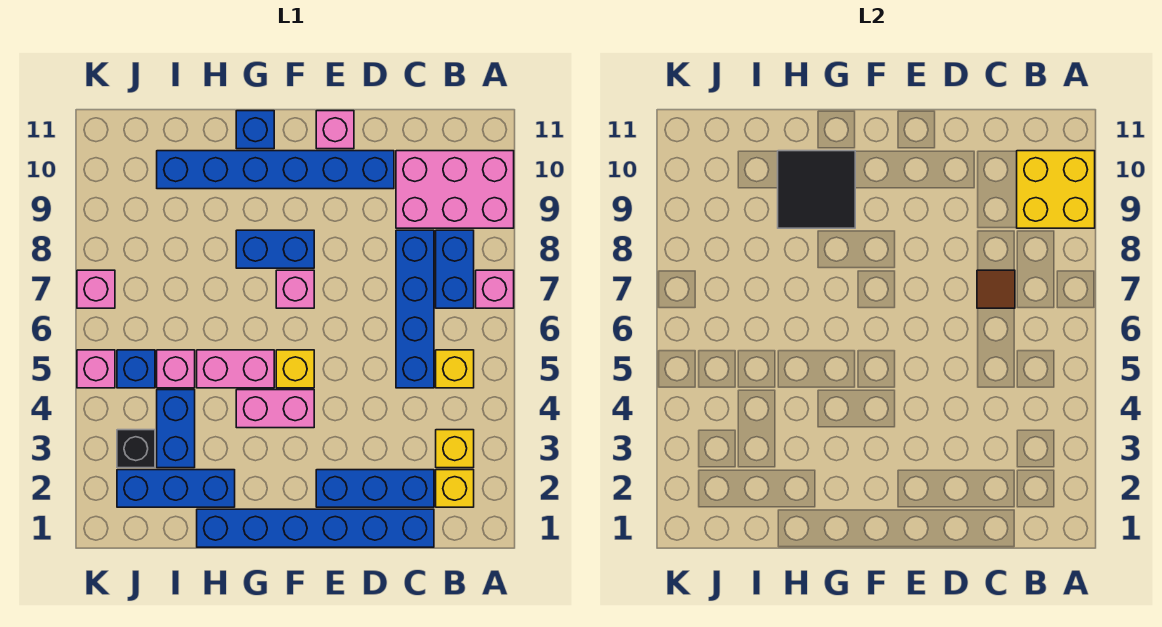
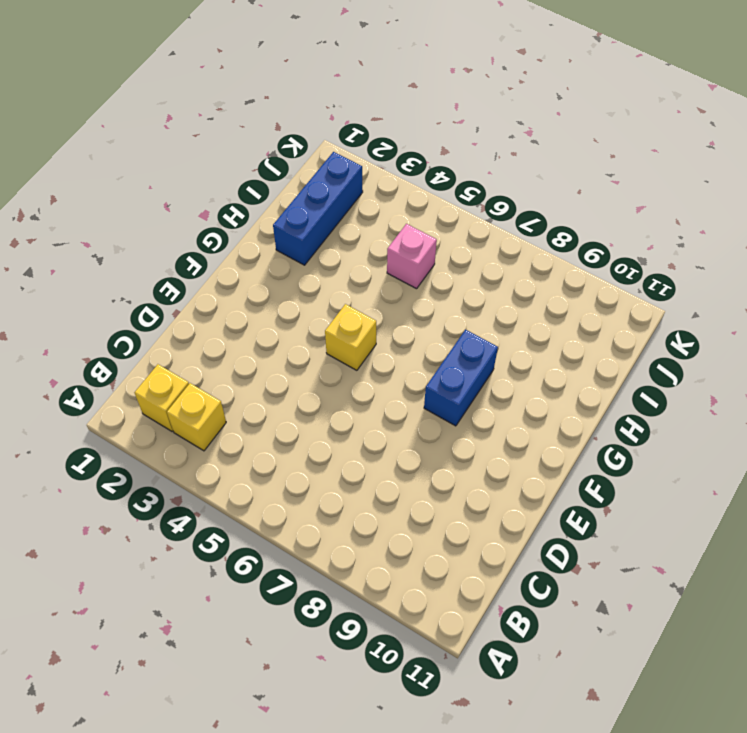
none -> pink brick A7 level 1
none -> pink brick A9:C10 level 1
none -> yellow brick B5 level 1

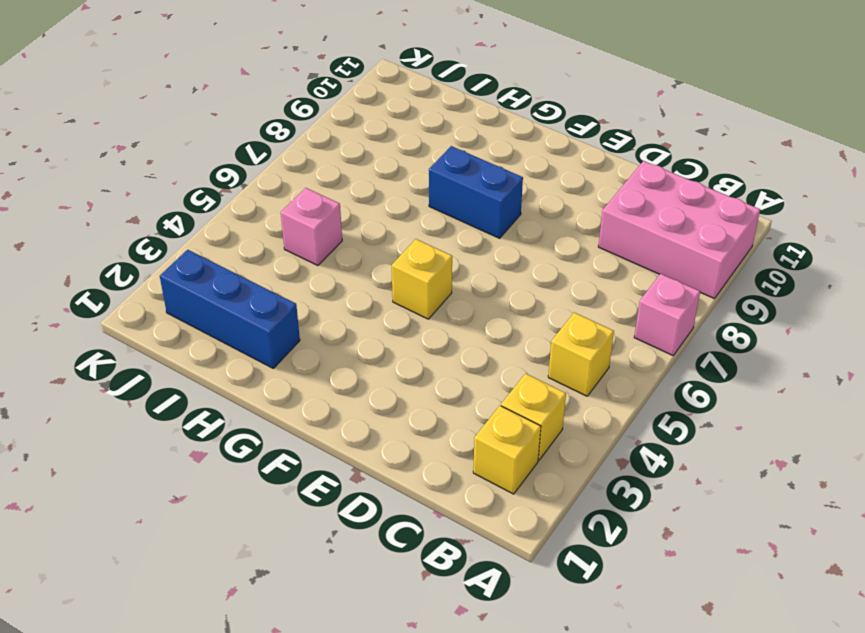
none -> blue brick B7:B8 level 1
none -> blue brick C1:H1 level 1
none -> blue brick C2:E2 level 1

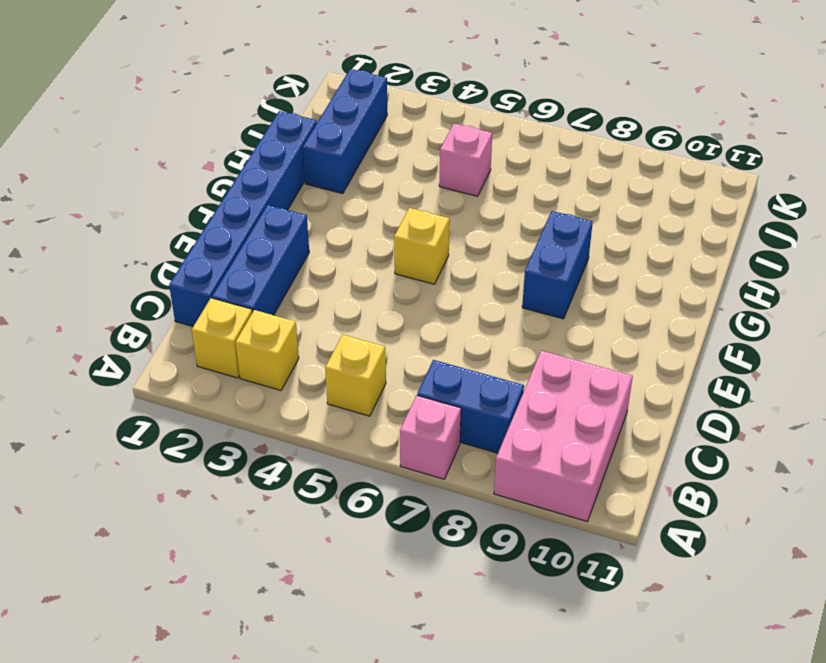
none -> blue brick C5:C8 level 1
none -> blue brick D10:I10 level 1
none -> pink brick E11 level 1

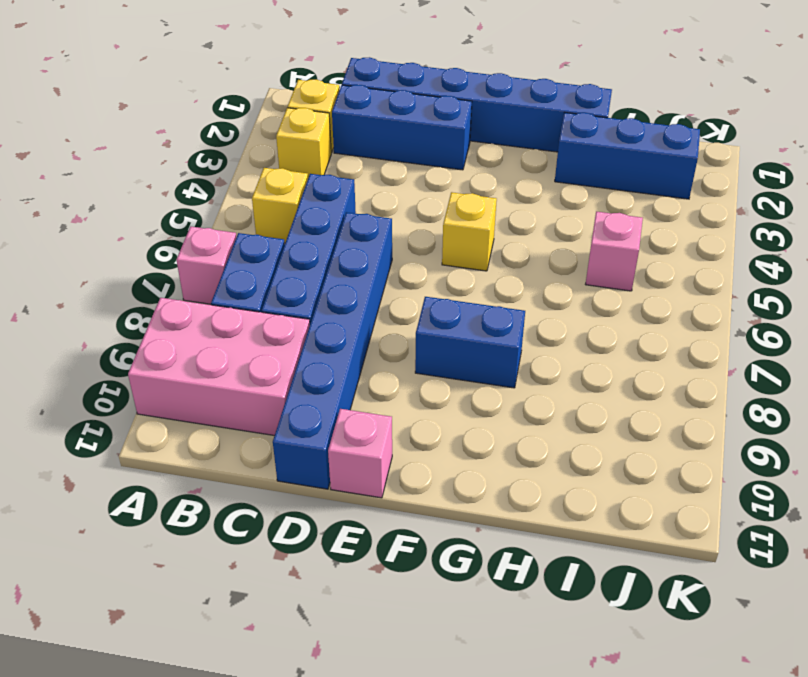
blue brick D6:D11 level 1 -> blue brick D10:I10 level 1
none -> pink brick F4:G4 level 1
none -> pink brick F7 level 1
none -> pink brick G5:H5 level 1

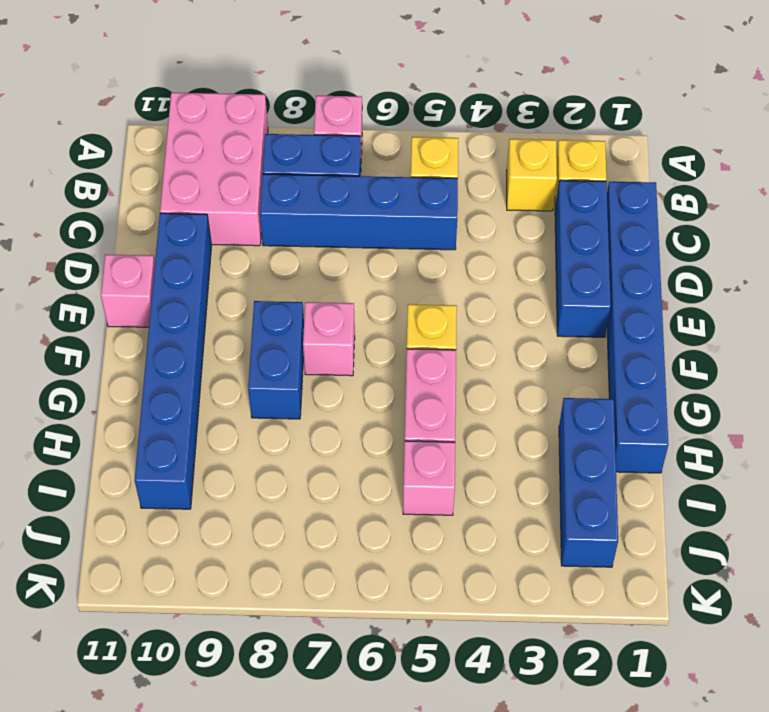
none -> pink brick F4:G4 level 1
none -> blue brick G11 level 1
none -> blue brick I3:I4 level 1

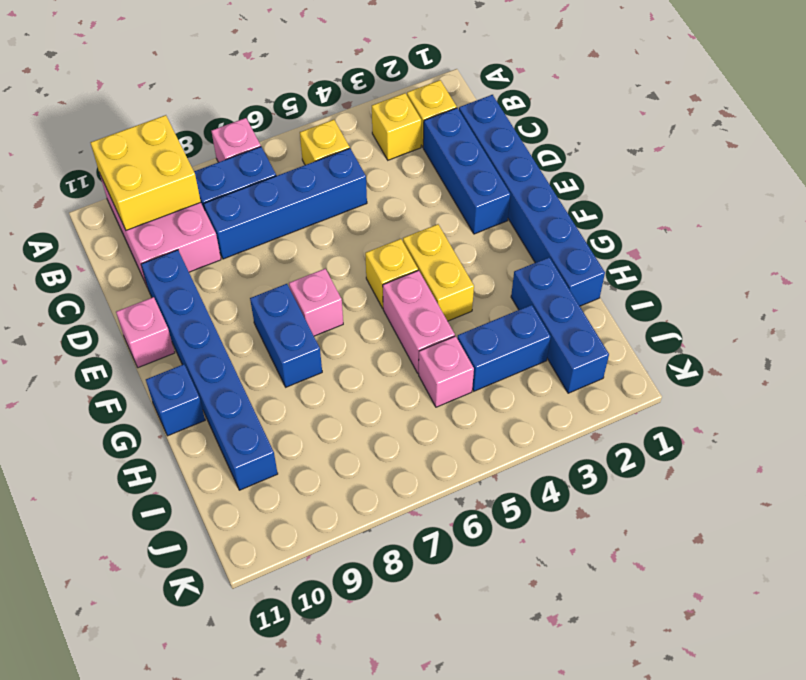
yellow brick F4:G4 level 1 -> pink brick F4:G4 level 1
none -> black brick J3 level 1
none -> blue brick J5 level 1
none -> pink brick K5 level 1

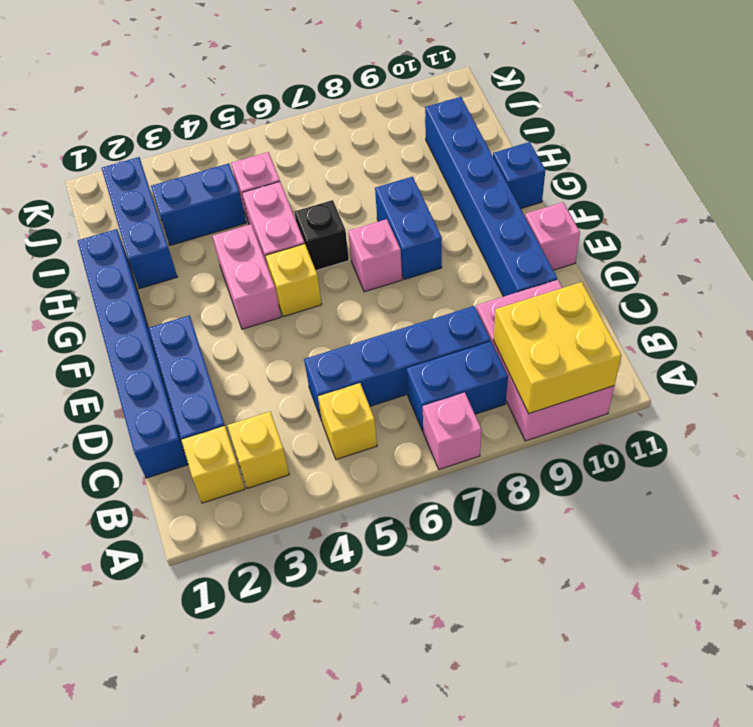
black brick G6 level 1 -> black brick J3 level 1
none -> blue brick J5 level 1
none -> pink brick K5 level 1
none -> pink brick K7 level 1

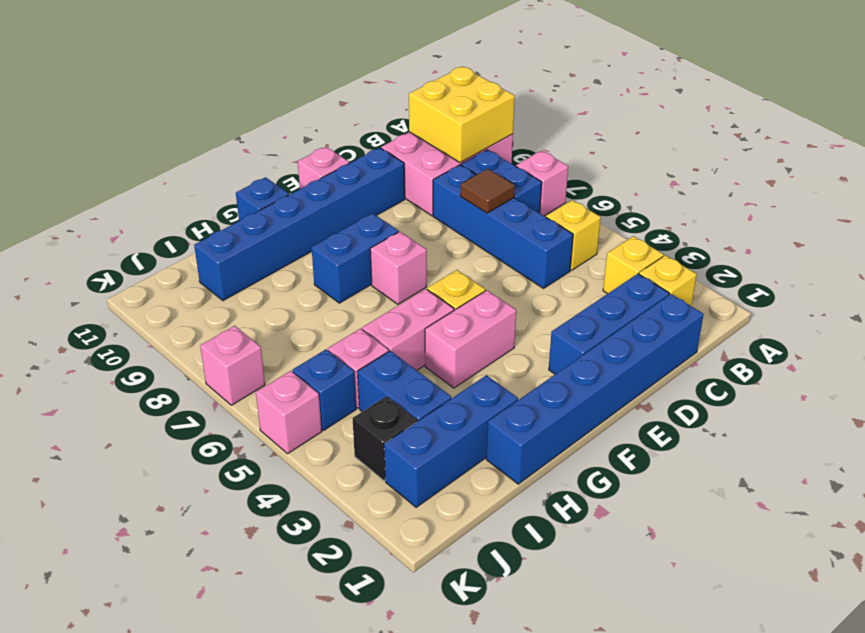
none -> black tile G9:H10 level 2

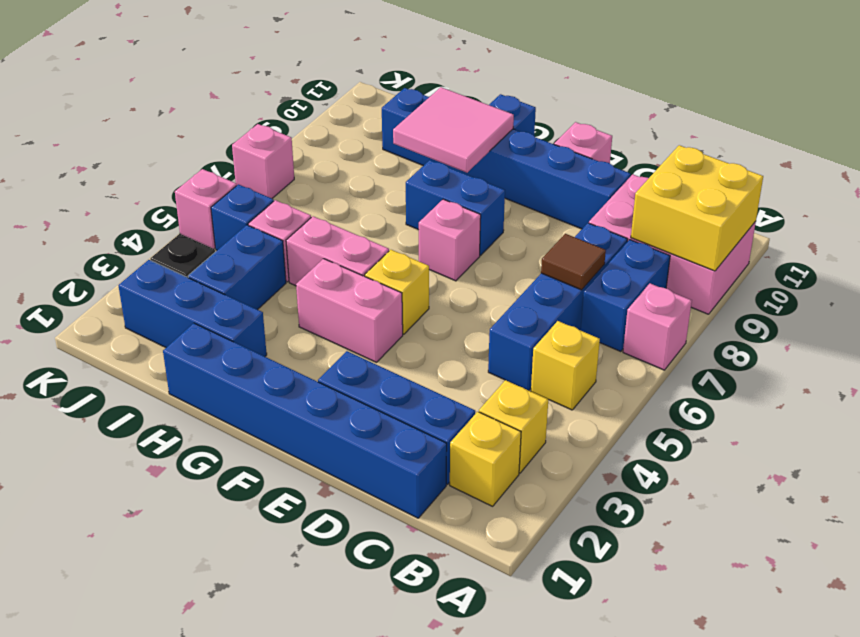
pink tile G9:H10 level 2 -> black tile G9:H10 level 2

